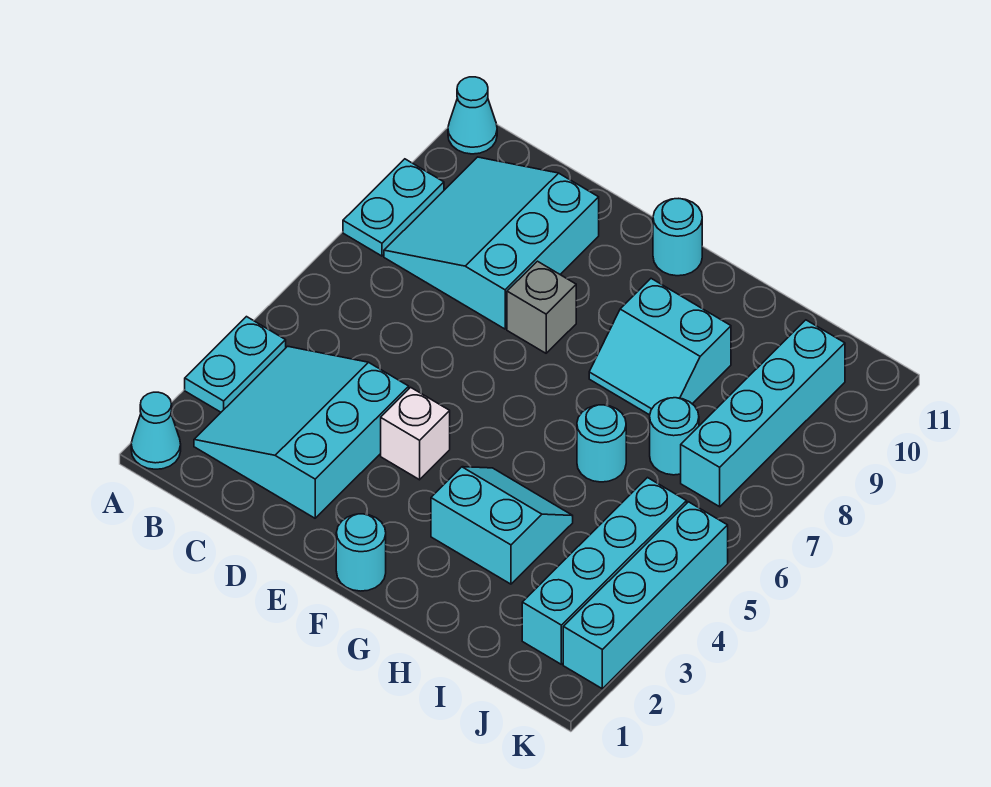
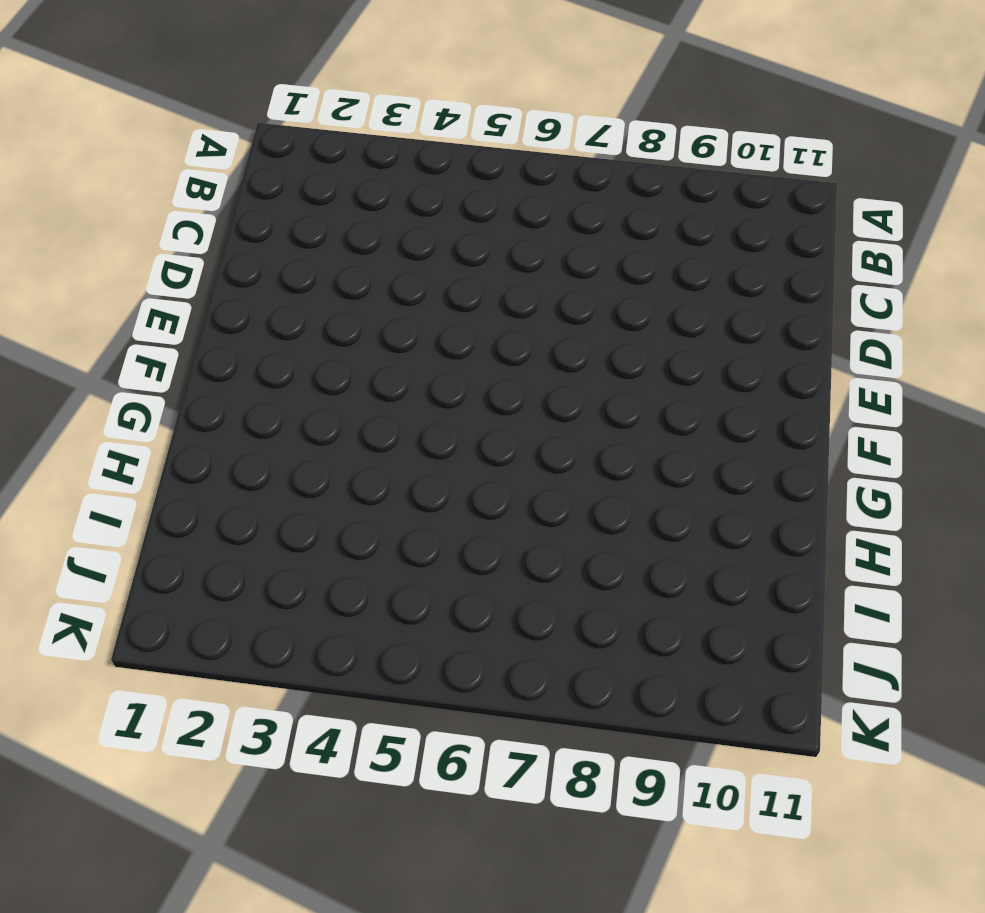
none -> cyan cone A1 level 1
none -> cyan plate A3:A4 level 1
none -> cyan plate A8:A9 level 1

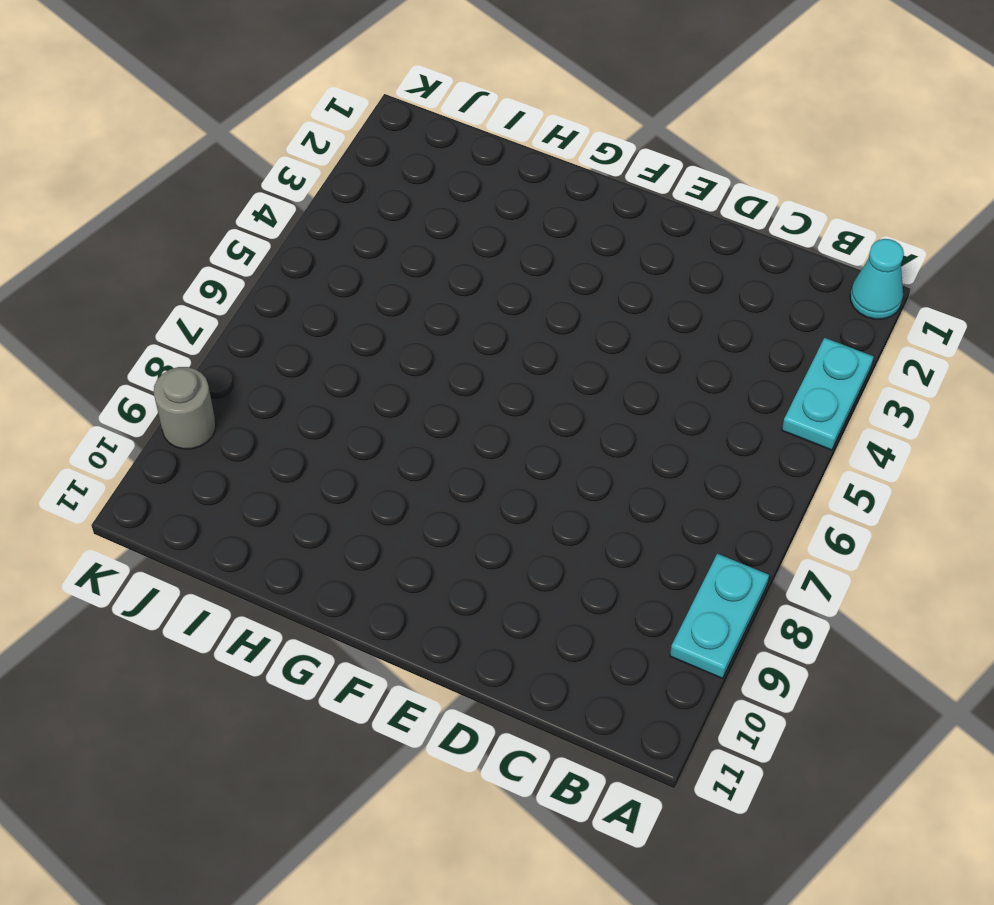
grey round brick K9 level 1 -> none
none -> cyan cone A11 level 1
none -> cyan slope B2:D4 level 1 top D
none -> cyan slope B8:D10 level 1 top D

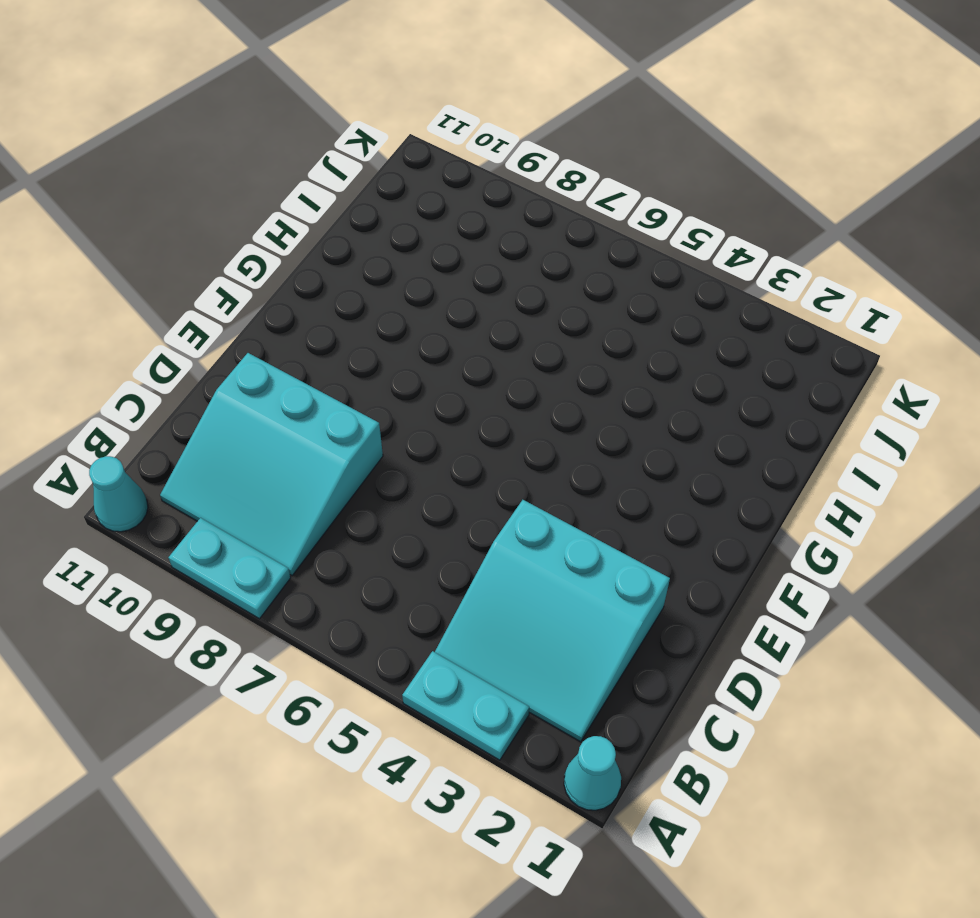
none -> white brick E4 level 1
none -> grey brick E8 level 1
none -> cyan round brick F1 level 1

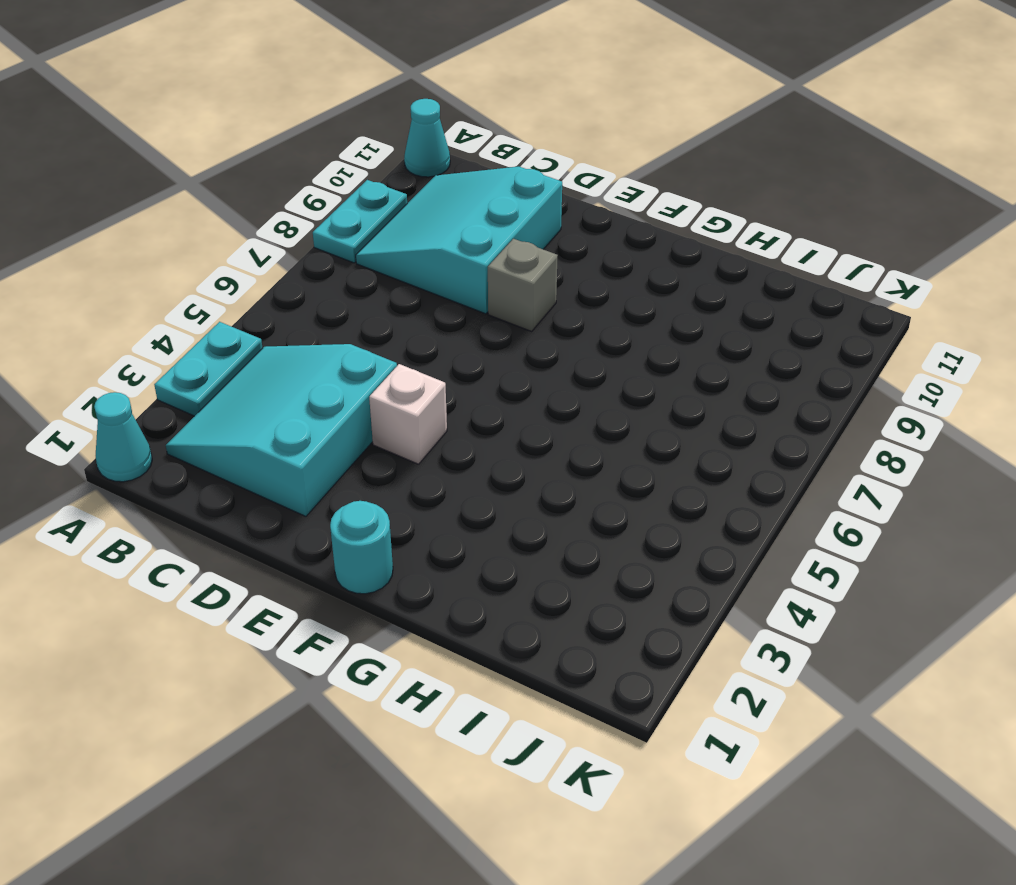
none -> cyan round brick F11 level 1
none -> cyan slope G3:H4 level 1 top 3
none -> cyan slope G8:H9 level 1 top 9

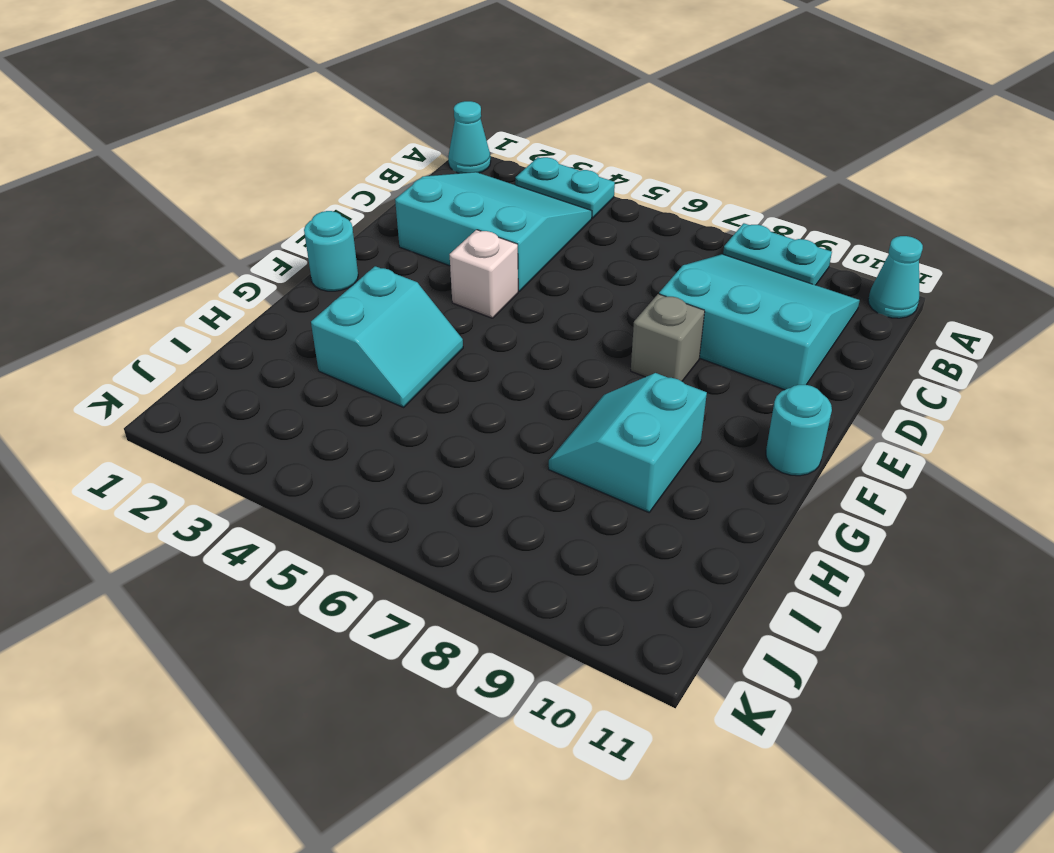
none -> cyan round brick H6 level 1
none -> cyan round brick I7 level 1
none -> cyan brick J2:J5 level 1

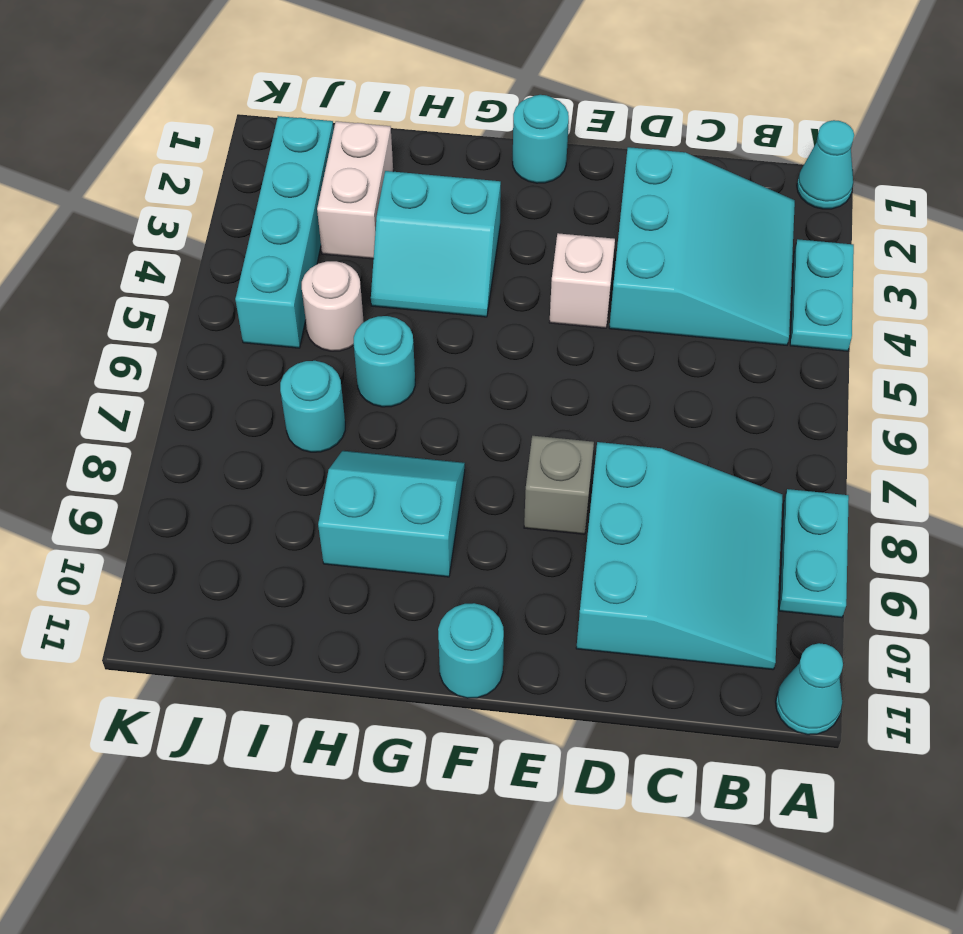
white brick I2:I3 level 1 -> none
white round brick I5 level 1 -> none
none -> cyan brick J7:J10 level 1
none -> cyan brick K2:K5 level 1

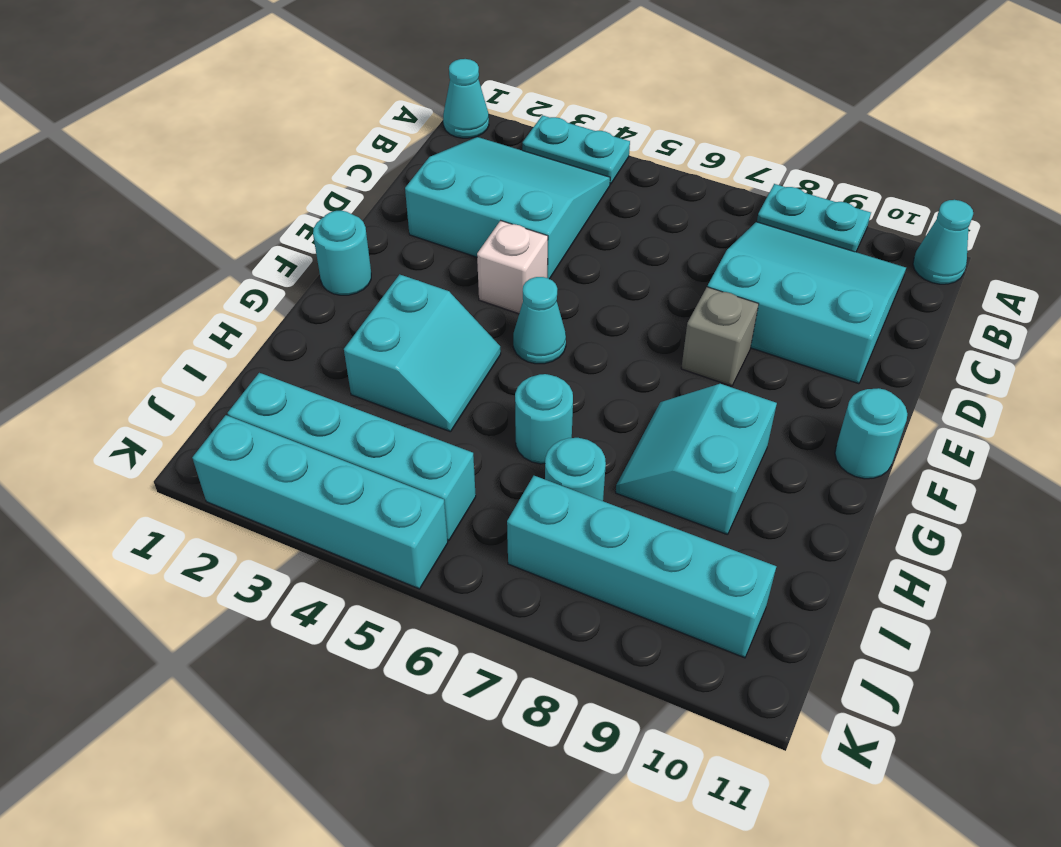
cyan cone F5 level 1 -> none

